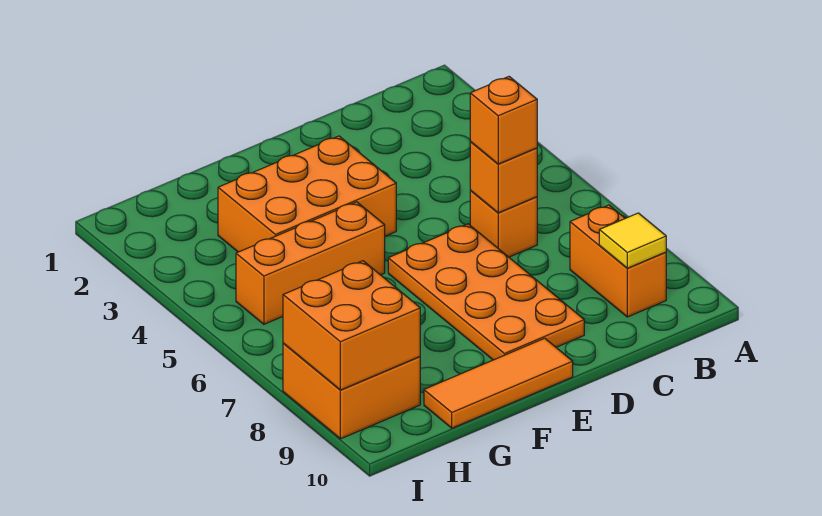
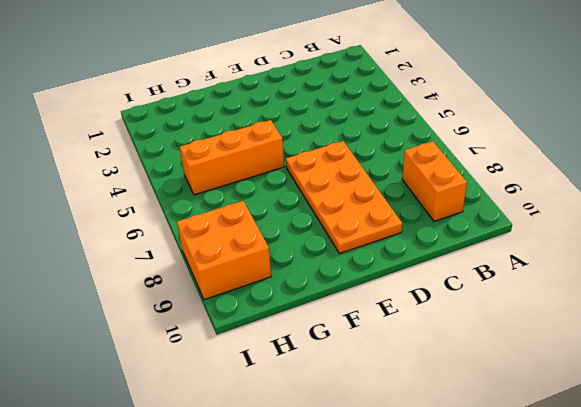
none -> orange brick C6 level 1
none -> orange brick E3:G4 level 1

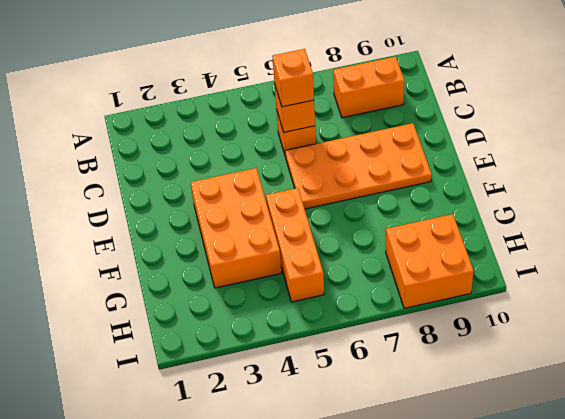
none -> orange tile E10:G10 level 1
none -> yellow tile B9 level 2

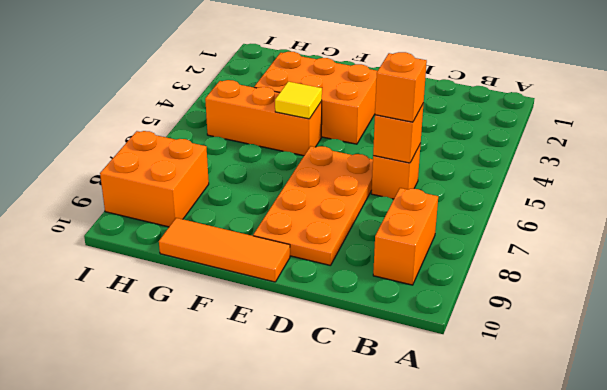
yellow tile F5 level 2 -> yellow tile B9 level 2
none -> orange brick H8:I9 level 2

